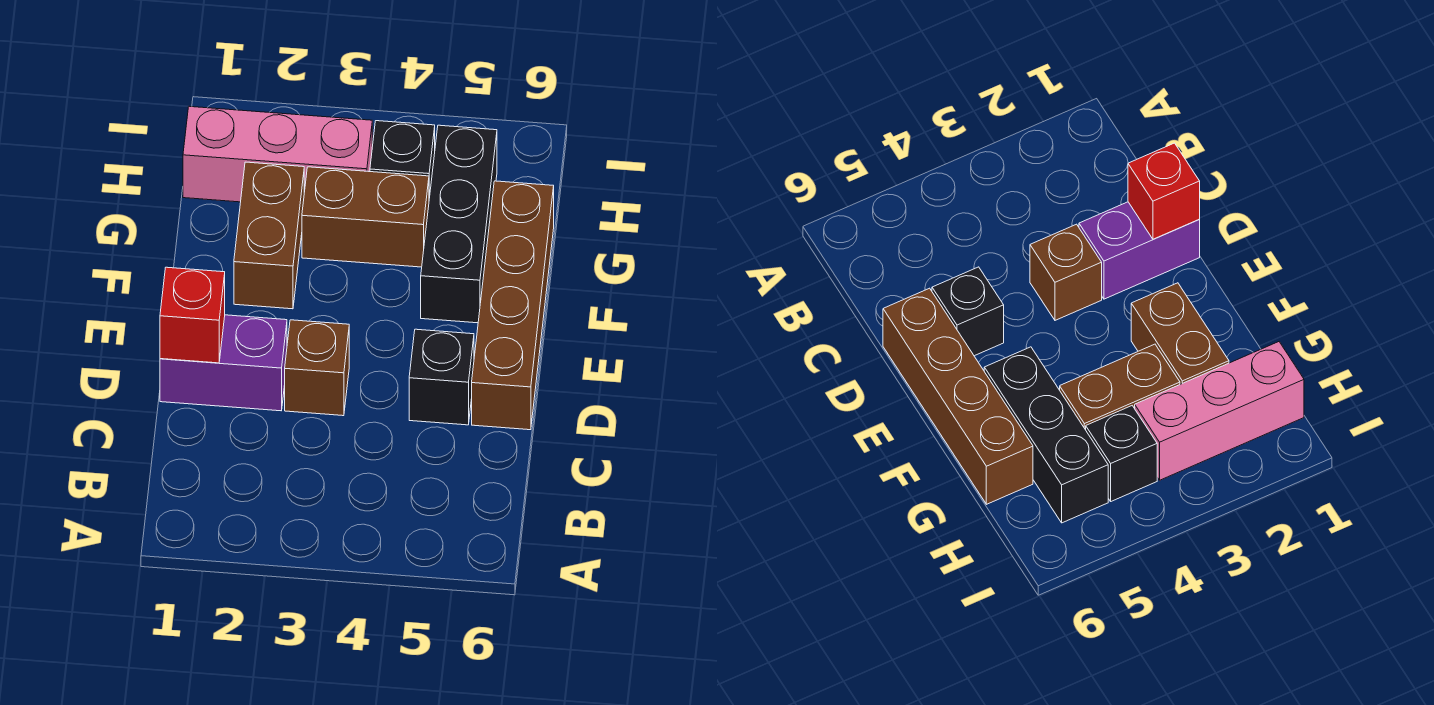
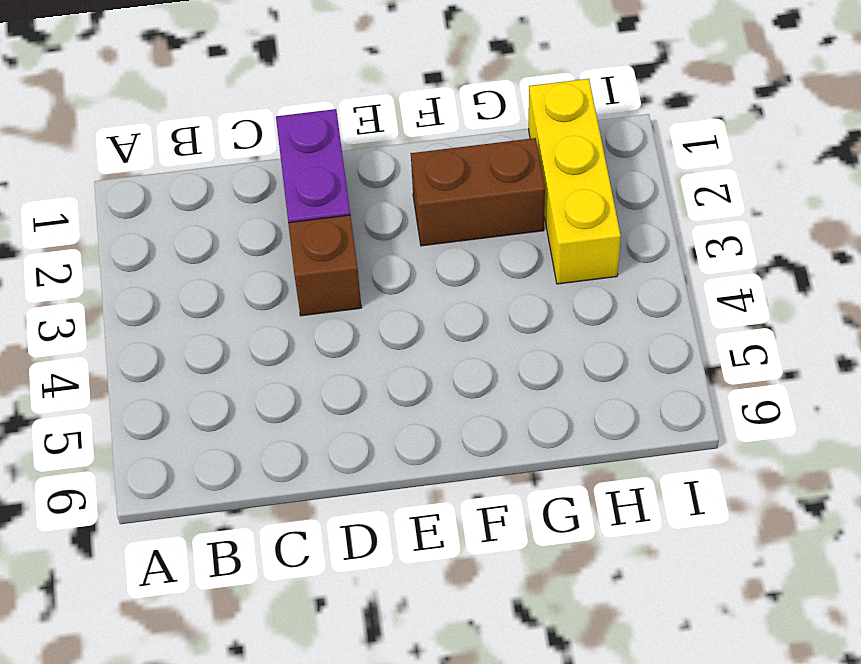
yellow brick H1:H3 level 1 -> pink brick H1:H3 level 1
none -> black brick D5 level 1
none -> brown brick D6:G6 level 1

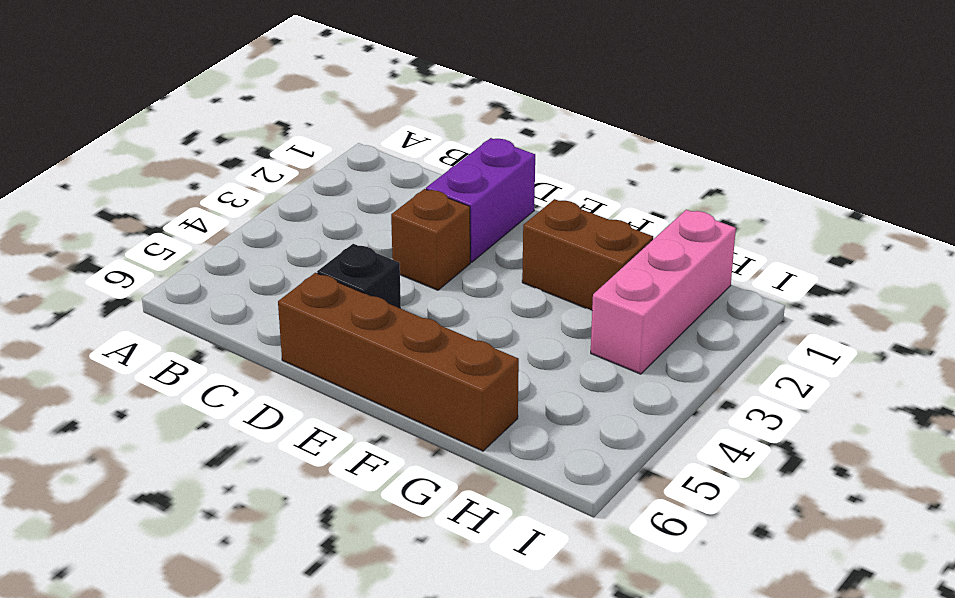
none -> black brick F5:H5 level 1
none -> brown brick G3:G4 level 1

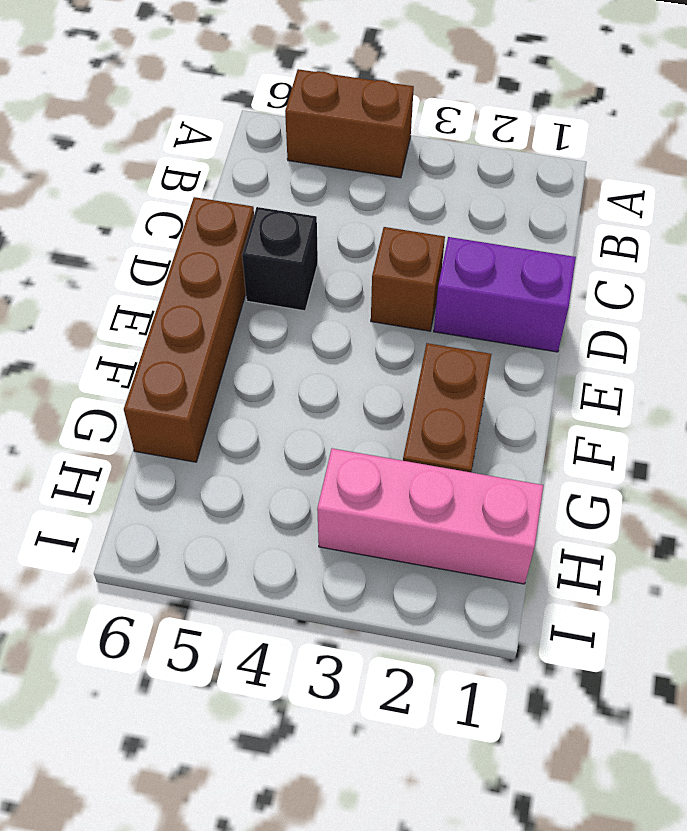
brown brick A4:A5 level 1 -> brown brick G3:G4 level 1
none -> black brick F5:H5 level 1
none -> black brick H4 level 1

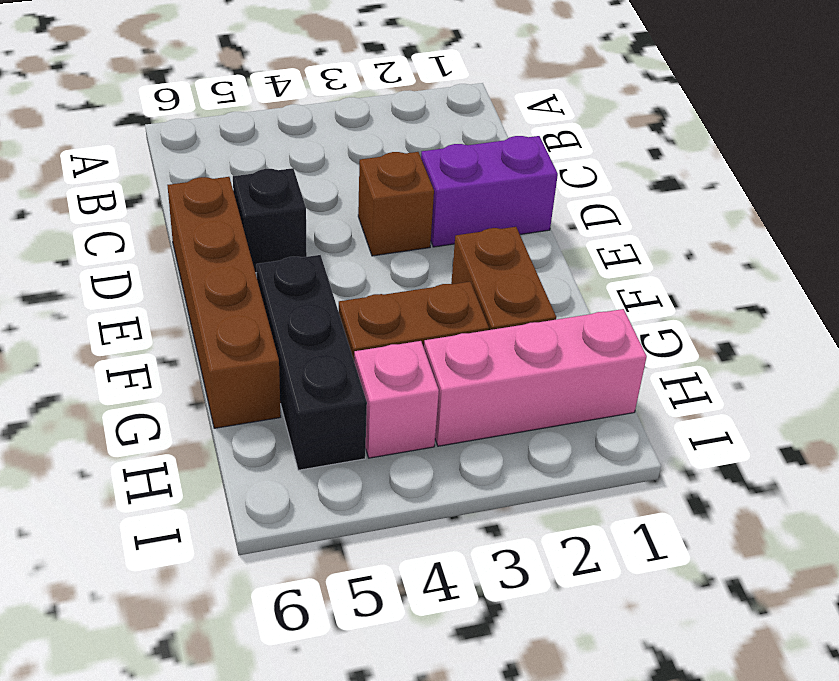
pink brick H4 level 1 -> black brick H4 level 1
none -> red brick D1 level 2

